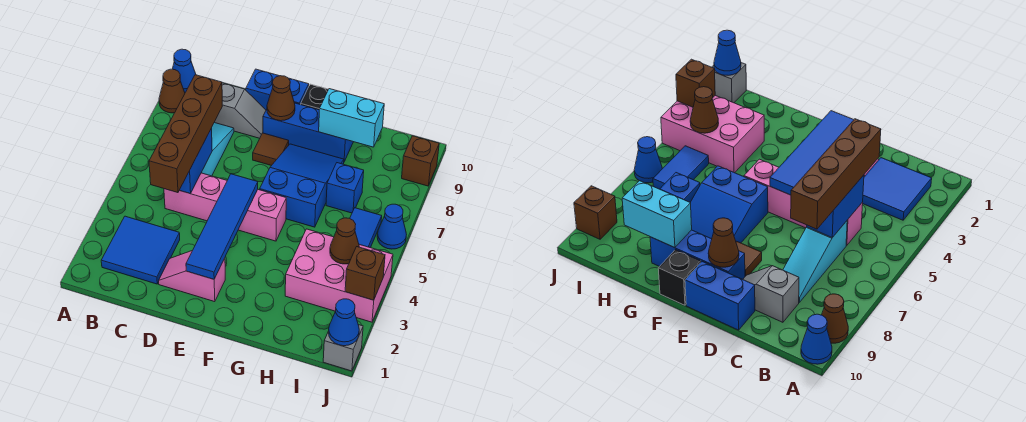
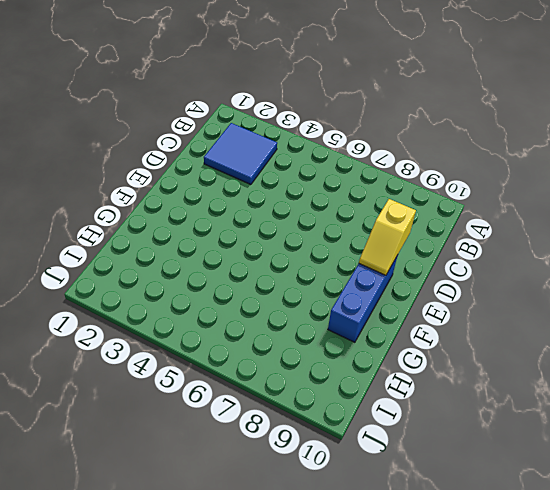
yellow slope D9:E9 level 2 top D -> brown cone E9 level 2
none -> brown cone A9 level 1
none -> blue cone A10 level 1
none -> pink brick C5:F5 level 1

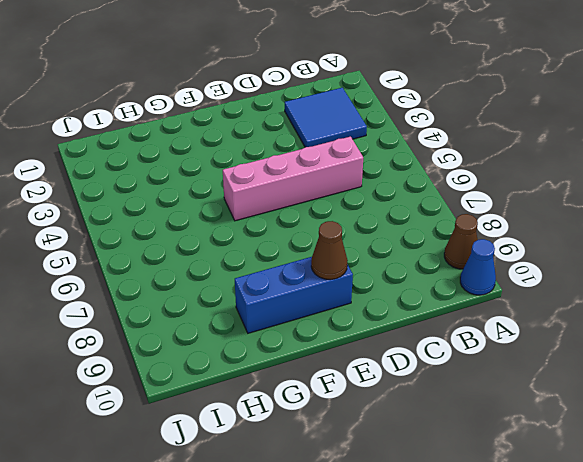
none -> cyan slope C6:C8 level 1 top 6
none -> grey slope C9:D9 level 1 top C
none -> pink slope D2:E2 level 1 top E

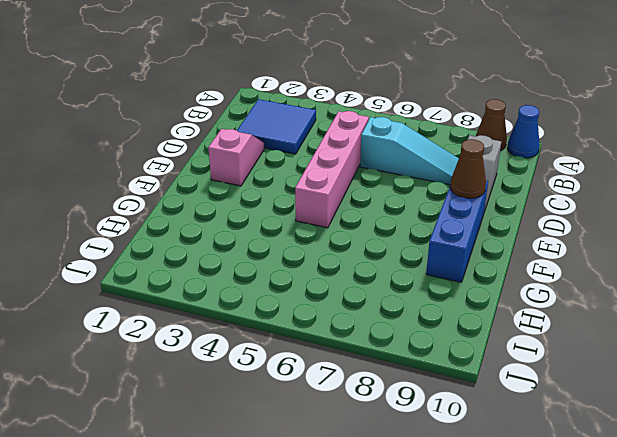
none -> blue brick D10:E10 level 1
none -> brown tile E8 level 1
none -> blue slope F6:G8 level 1 top 6

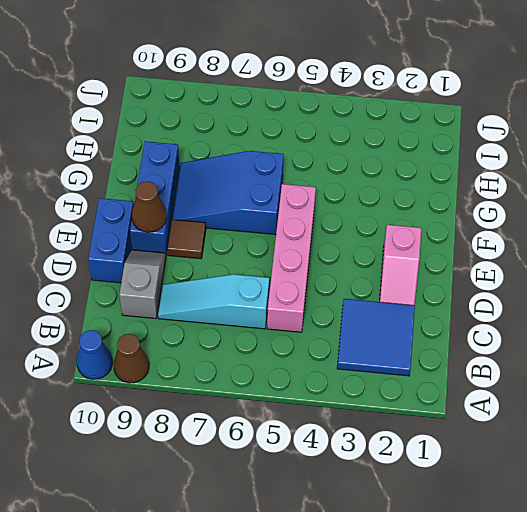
none -> black brick F10 level 1
none -> pink brick H3:J4 level 1
none -> blue brick H7 level 1

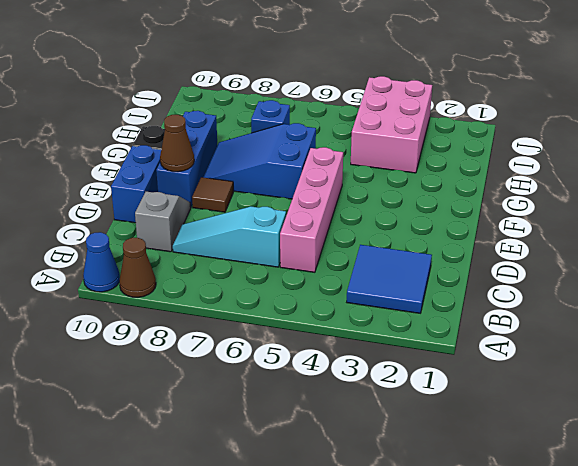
none -> pink slope D2:E2 level 1 top E
none -> blue tile I5:I6 level 1
none -> grey brick J1 level 1

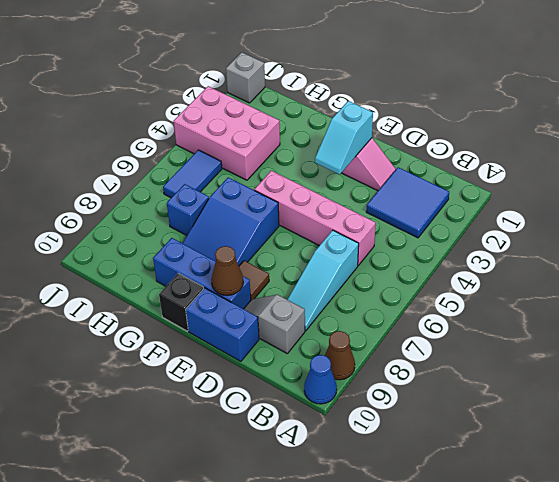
cyan slope E2:E3 level 2 top 2 -> blue tile E2:E5 level 2
none -> blue cone J6 level 1
none -> brown brick J9 level 1
none -> blue brick C5:C6 level 2

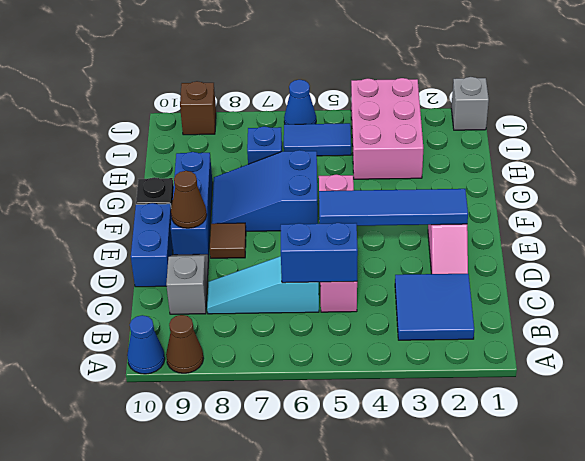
none -> cyan brick G9:H9 level 2
none -> brown cone I4 level 2
none -> blue cone J1 level 2

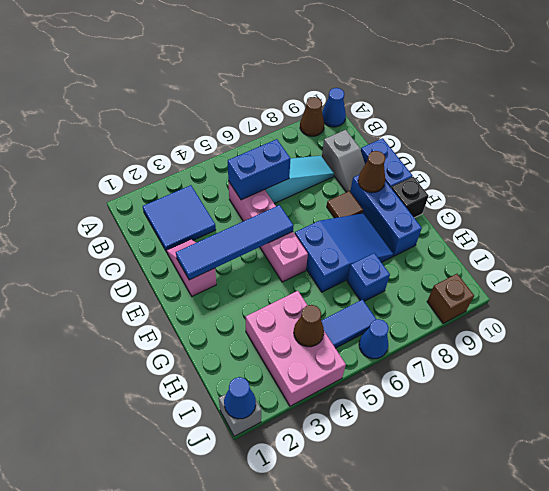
none -> cyan brick G9:H9 level 2
none -> brown brick J3 level 2
none -> brown brick C4:C7 level 3

